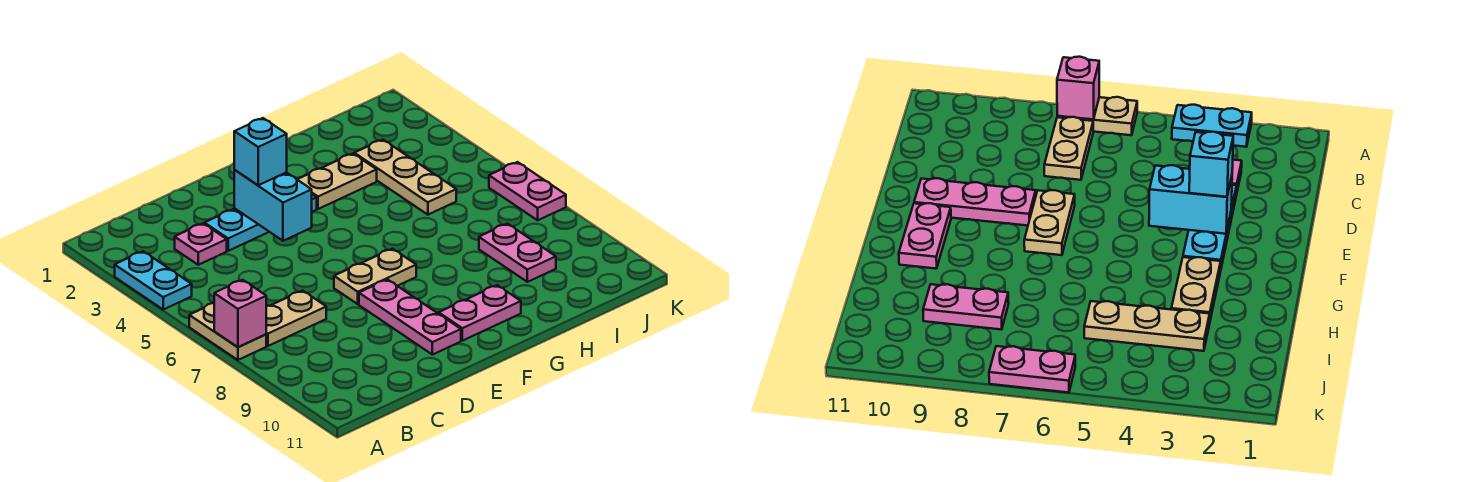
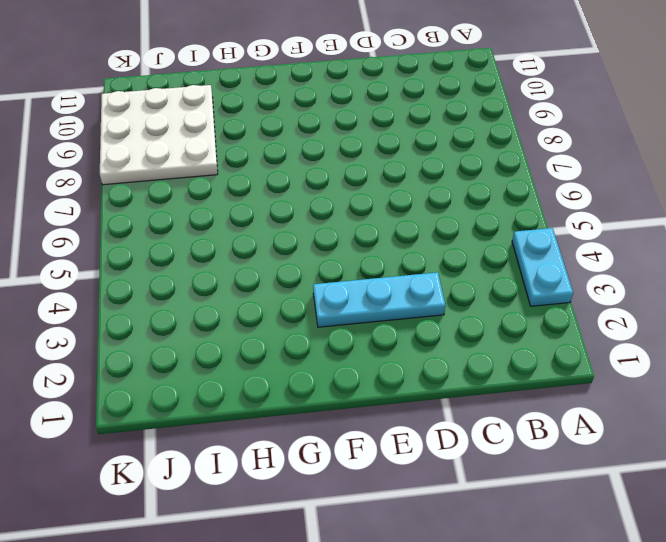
white plate I8:K10 level 1 -> pink plate I8:I9 level 1
none -> tan plate A6:A7 level 1
none -> tan plate B7:C7 level 1
none -> pink plate C3 level 1

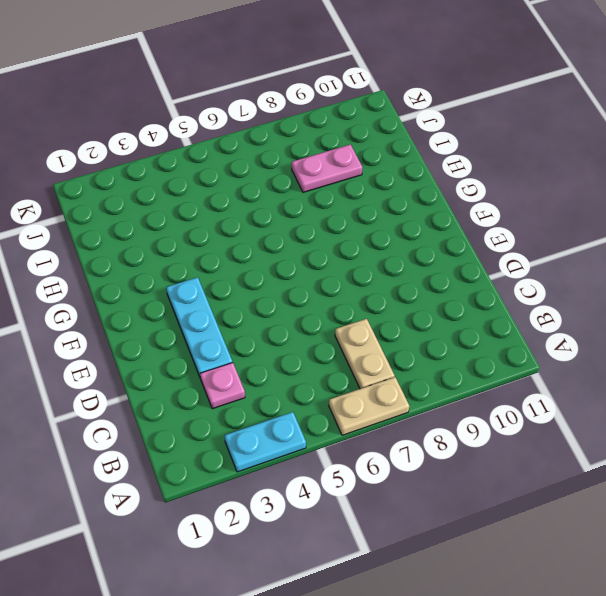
none -> tan plate E7:F7 level 1
none -> pink plate E8:E10 level 1
none -> pink plate F10:G10 level 1

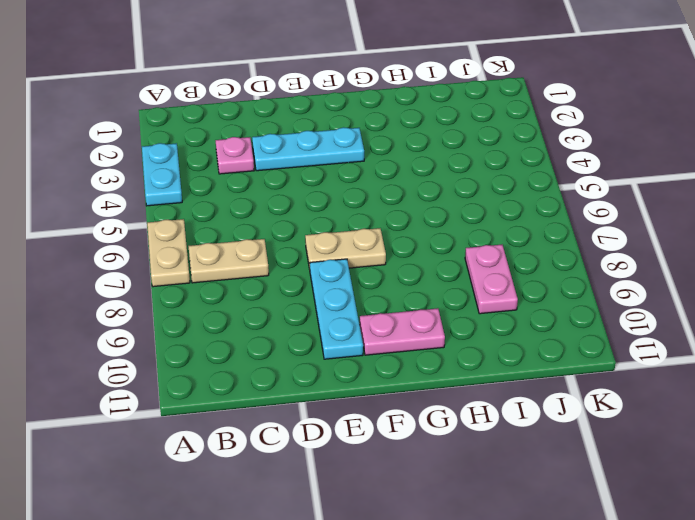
cyan plate E8:E10 level 1 -> pink plate E8:E10 level 1
none -> tan plate G3:H3 level 1
none -> tan plate I3:I5 level 1
none -> pink plate K6:K7 level 1

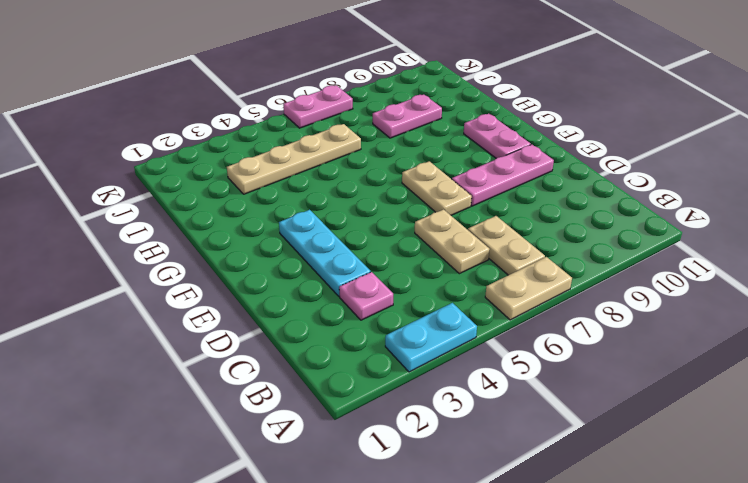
tan plate C6:D6 level 1 -> tan plate G3:H3 level 1
tan plate I3:I6 level 1 -> tan plate I3:I5 level 1
none -> pink brick A7 level 2
none -> cyan brick E3:E4 level 2
none -> cyan brick E3 level 3

